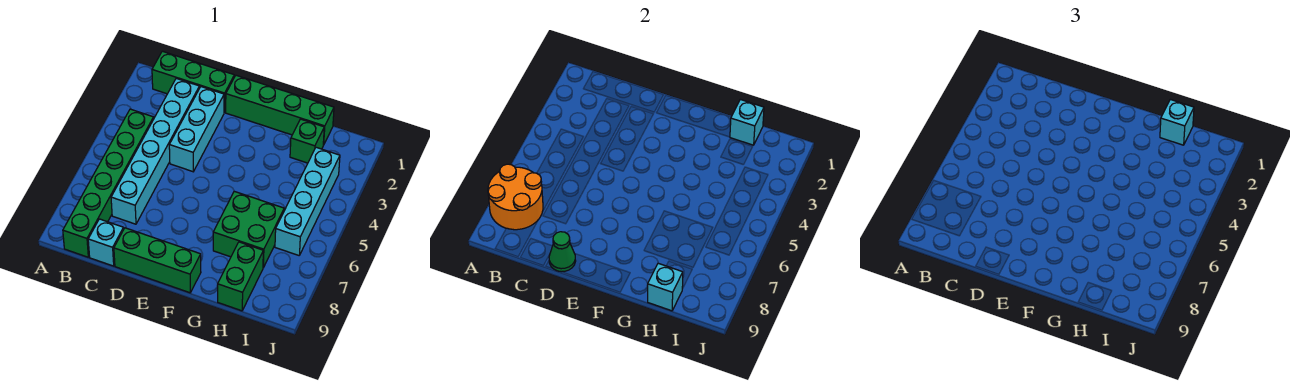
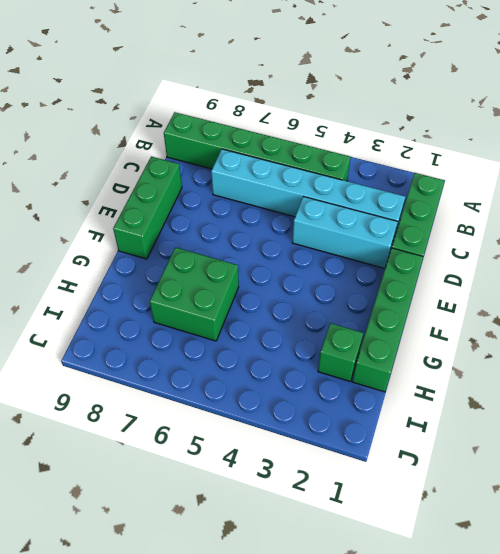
none -> cyan brick C9 level 1
none -> green brick H8:H9 level 1
none -> cyan brick I3:I6 level 1

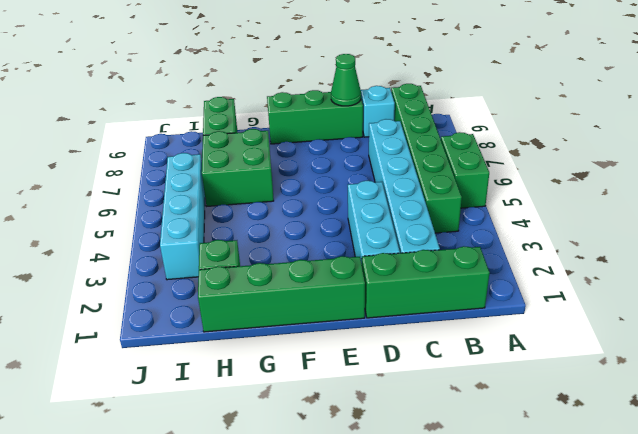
green brick A5:A6 level 1 -> none
none -> orange round brick A7:B8 level 2
none -> cyan brick H1 level 2
none -> cyan brick H9 level 2

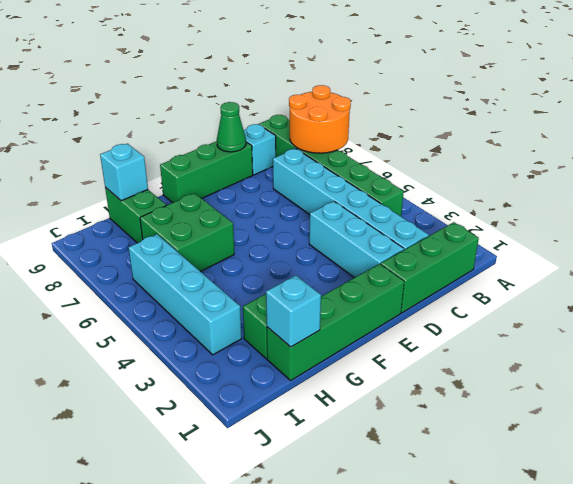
none -> cyan brick H1 level 3

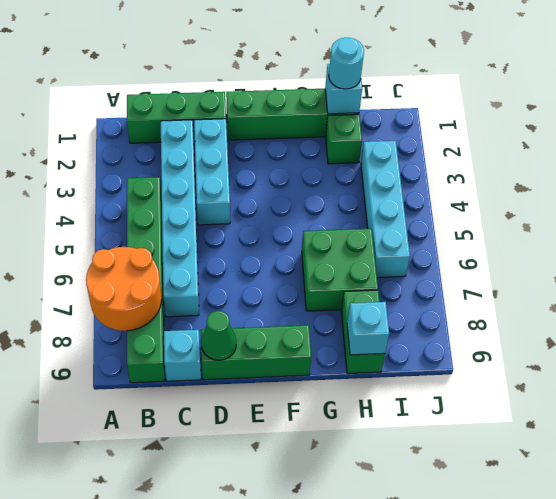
cyan round brick H1 level 3 -> cyan brick H1 level 3

